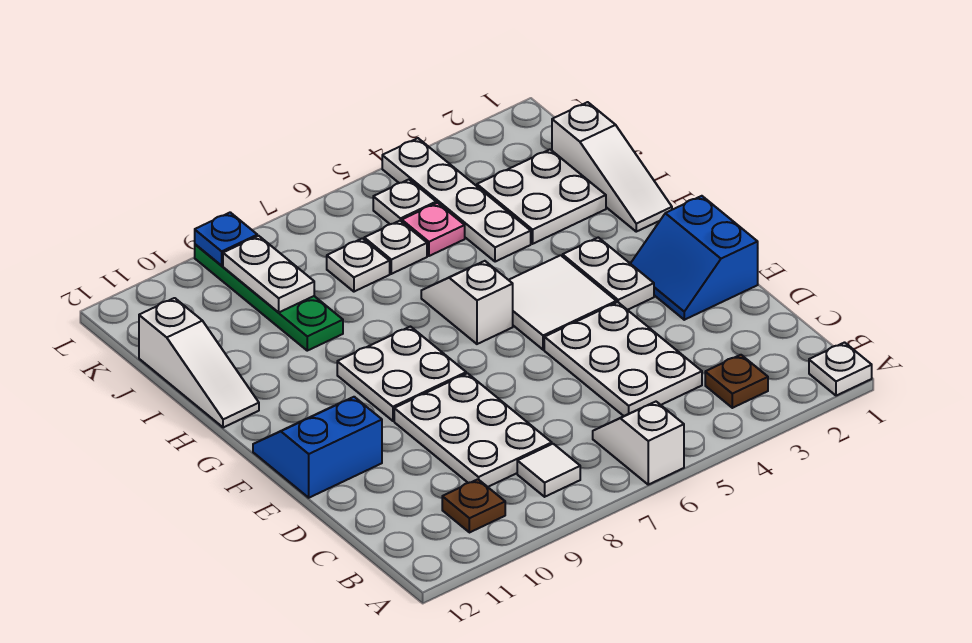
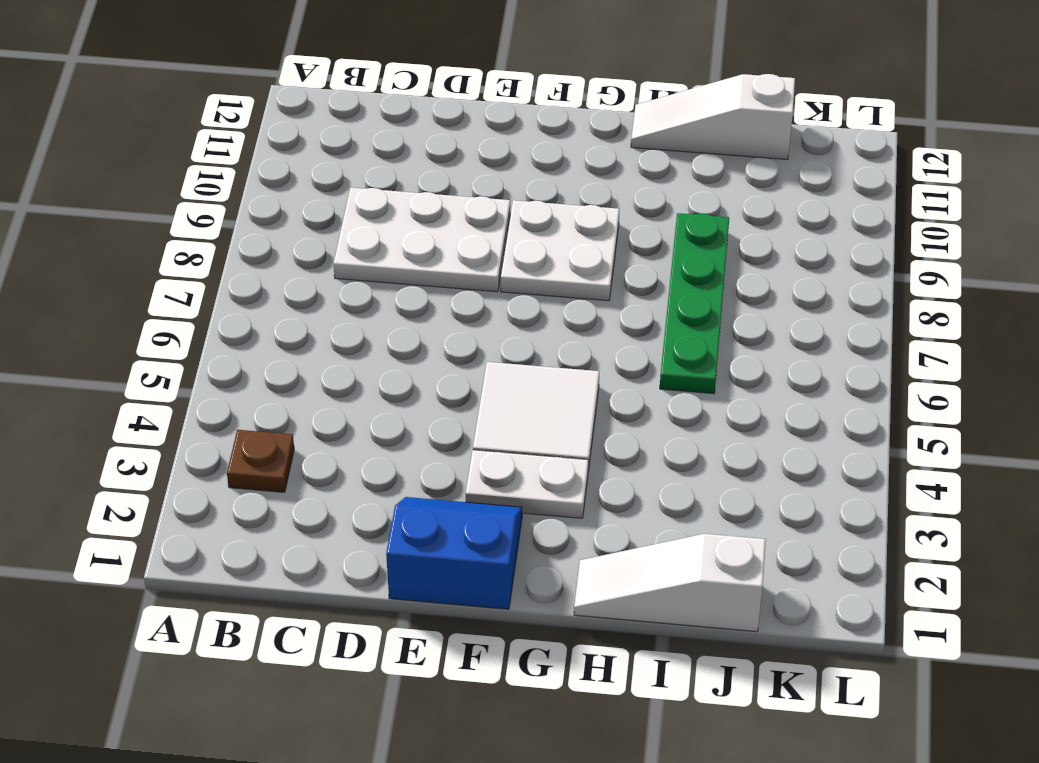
green plate I6:I9 level 1 -> green plate I9:L9 level 1
none -> white plate A1 level 1
none -> white slope A6:B6 level 1 top A
none -> white tile B8 level 1

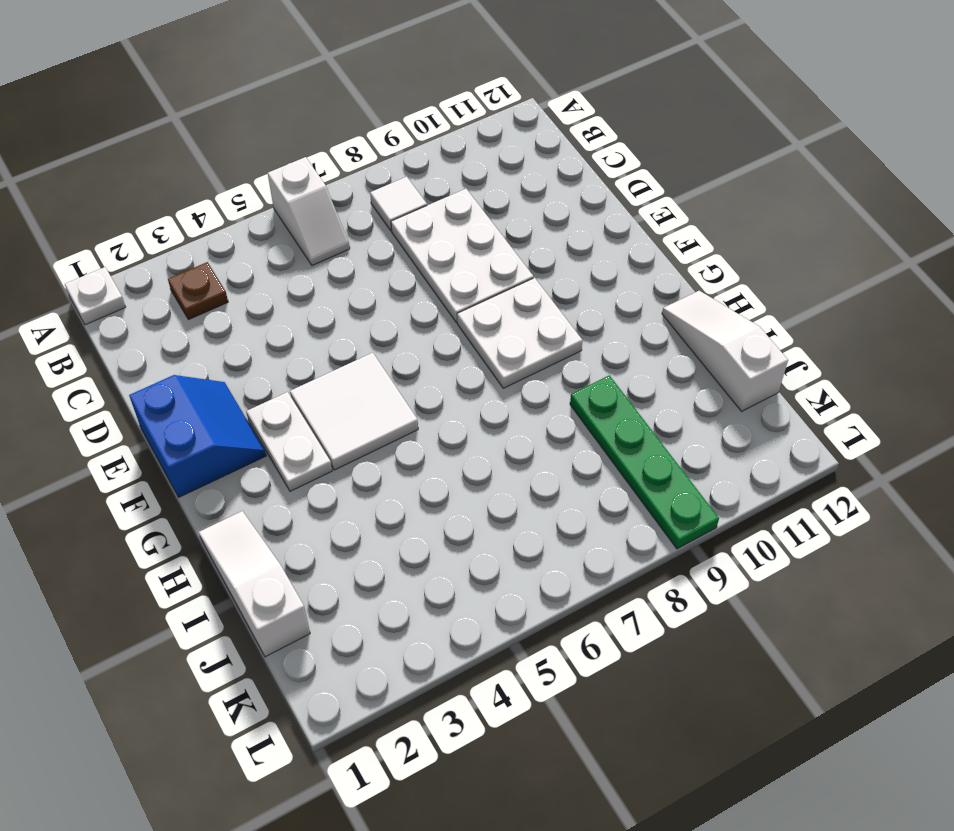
none -> brown plate B10 level 1
none -> white plate C4:E5 level 1
none -> blue slope E11:F12 level 1 top E

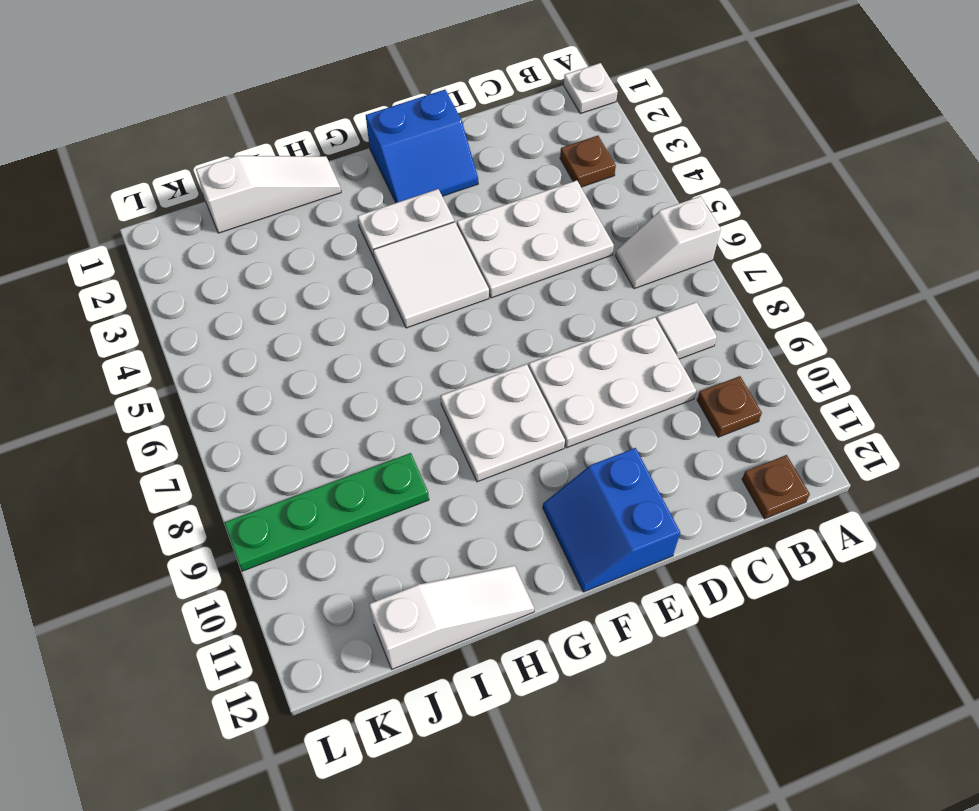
brown plate B12 level 1 -> none
none -> white slope G6:H6 level 1 top G
none -> white plate I2:J3 level 1
none -> white plate I4:L4 level 1

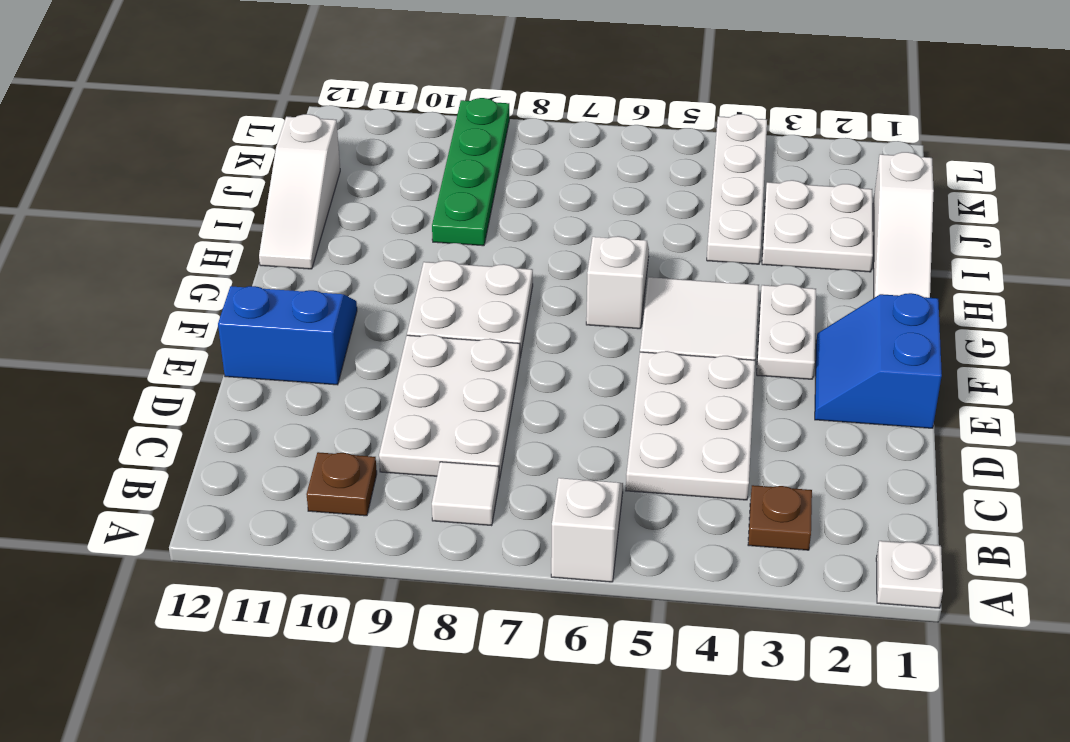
none -> pink plate J5 level 1
none -> white plate J6 level 1
none -> white plate J7 level 1

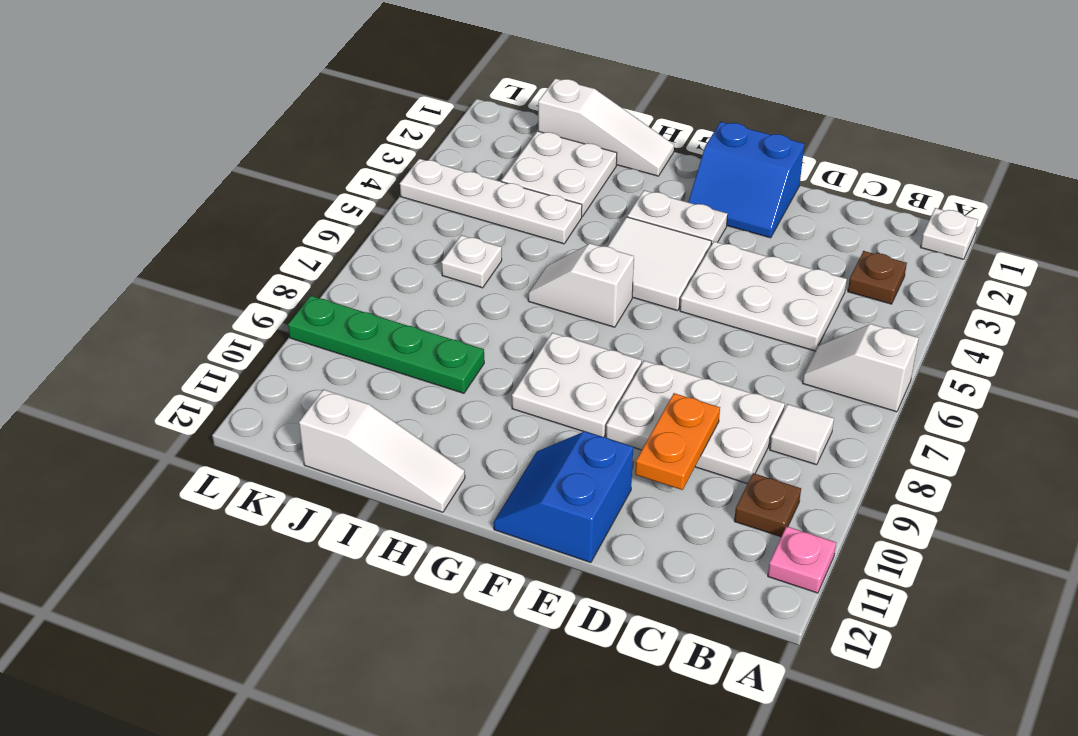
pink plate A11 level 1 -> pink plate J5 level 1
orange plate D9:D10 level 2 -> none
none -> white plate J7 level 1
none -> white plate K5 level 1
none -> white plate J9:K9 level 2

